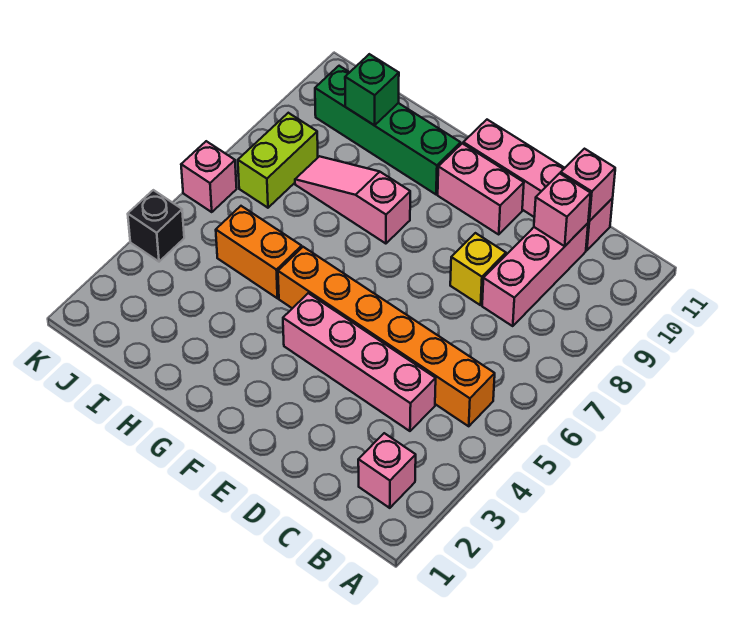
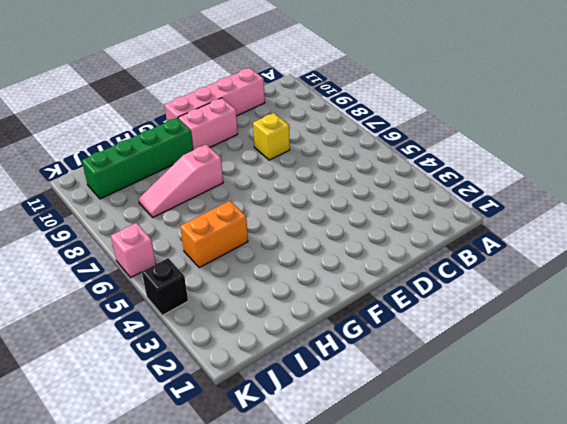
none -> pink brick B2 level 1
none -> orange brick B5:G5 level 1
none -> pink brick C4:F4 level 1

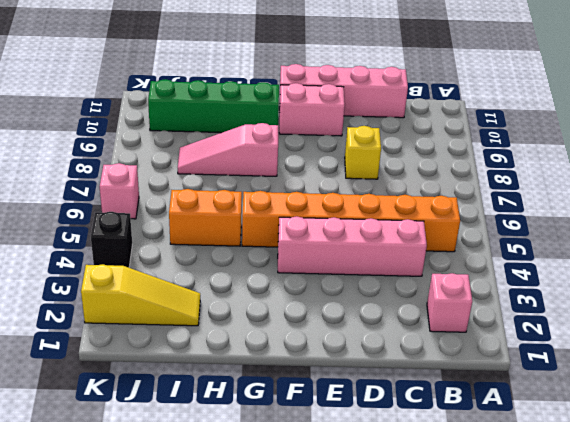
yellow slope I2:K2 level 1 top K -> none
none -> pink brick C8:C10 level 1
none -> lime brick J7:J8 level 1
none -> pink brick C10 level 2

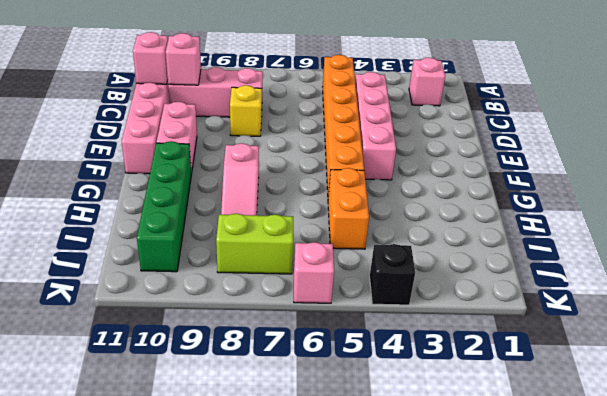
none -> green brick I10 level 2

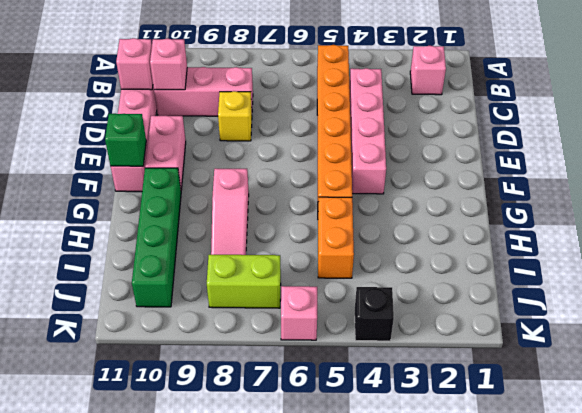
green brick F11 level 2 -> green brick I10 level 2

